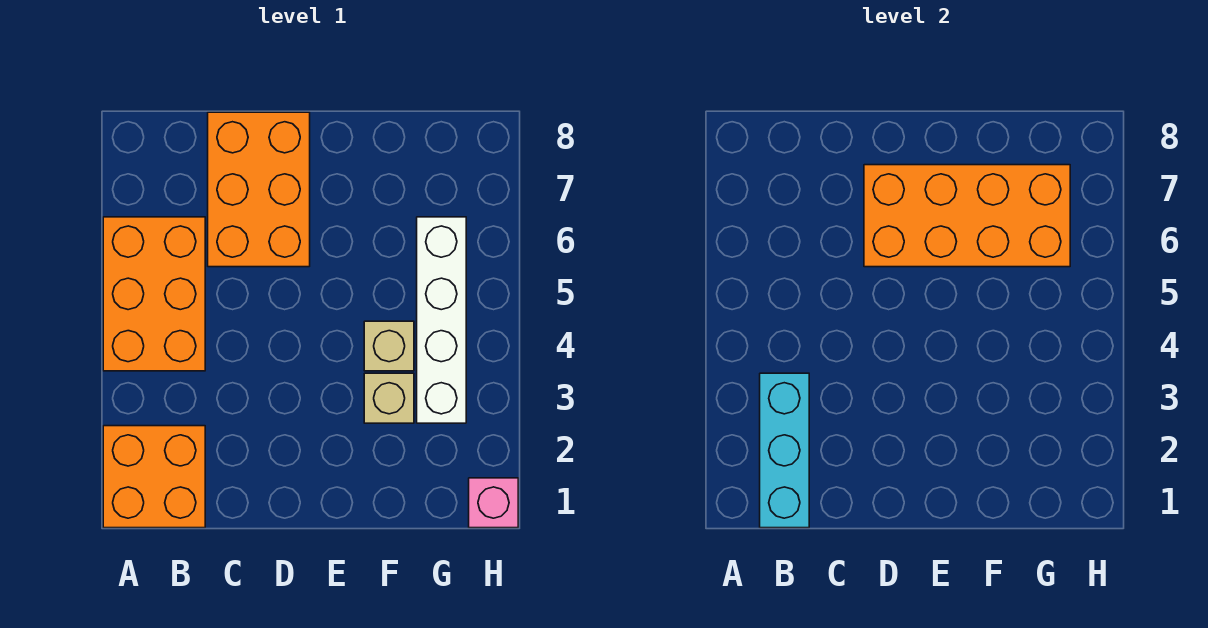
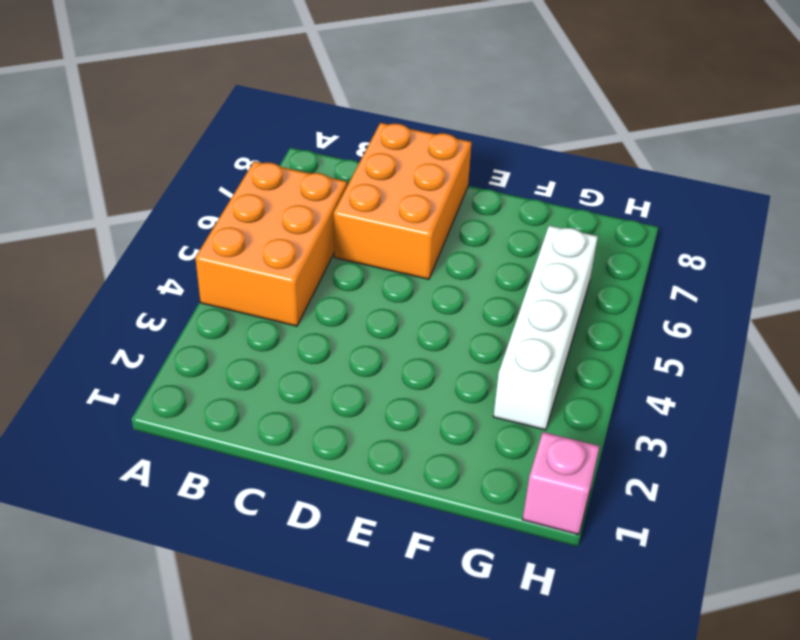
none -> orange brick A1:B2 level 1
none -> tan brick F3 level 1

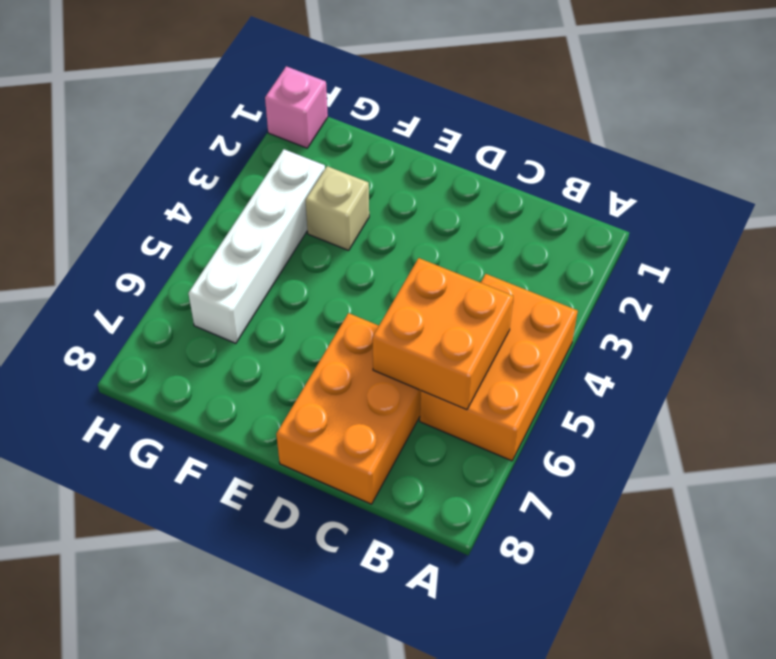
orange brick B5:C6 level 2 -> orange brick A1:B2 level 1
none -> tan brick F4 level 1
none -> cyan brick B1:B3 level 2

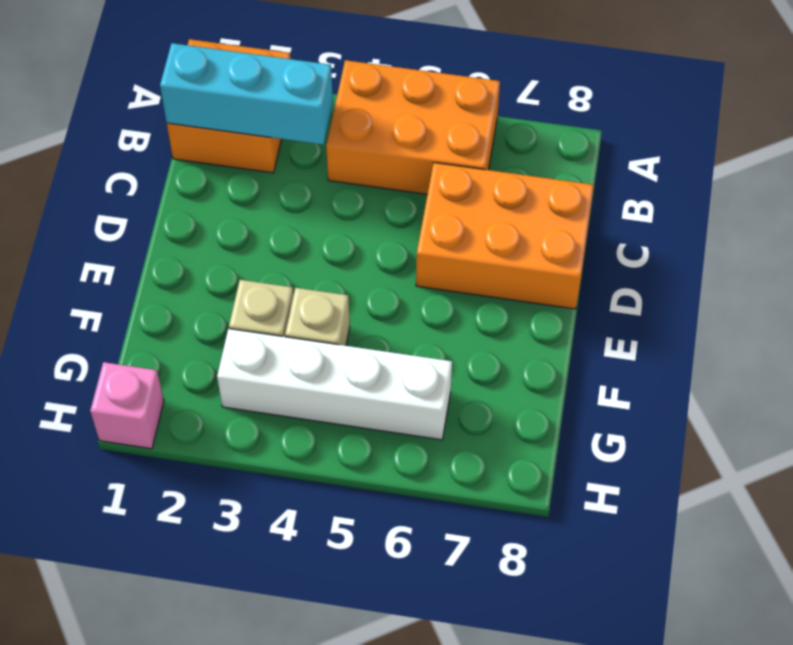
none -> orange brick D6:G7 level 2

